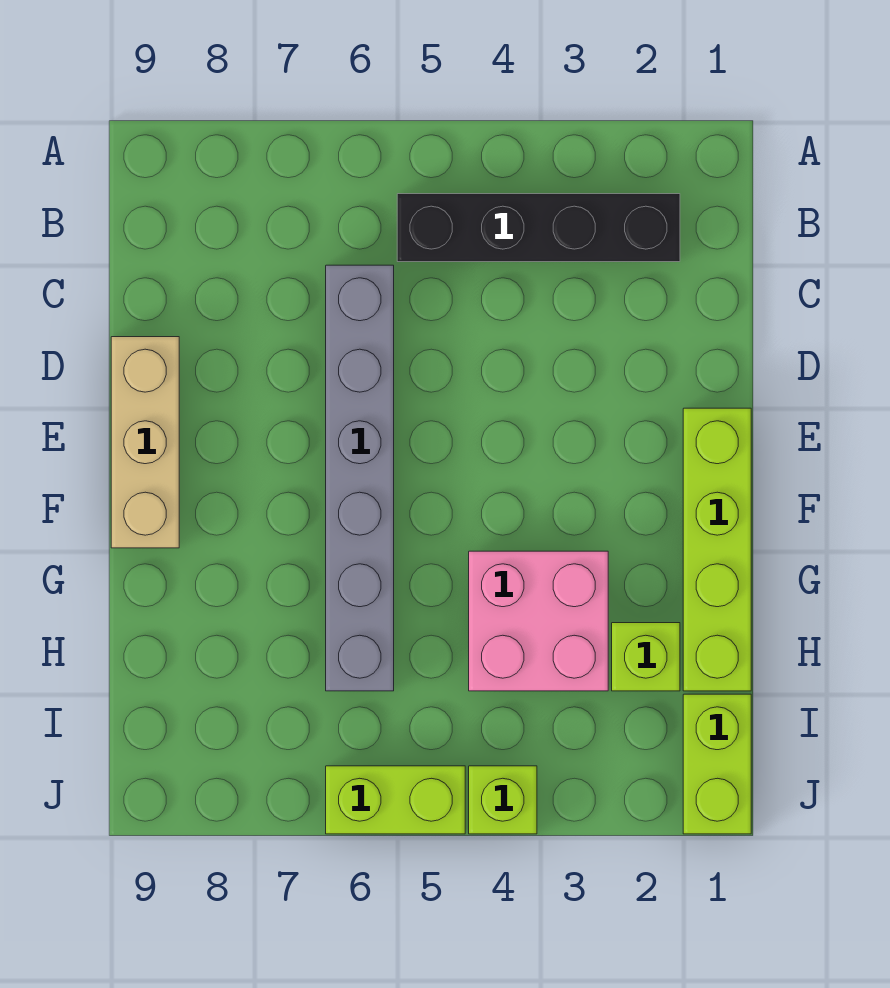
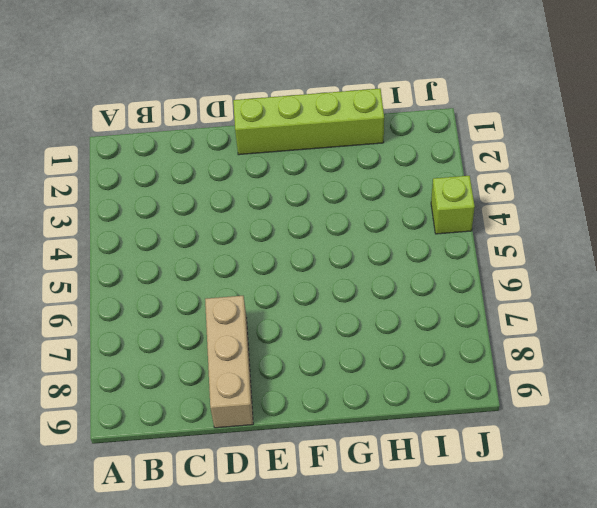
tan brick D7:D9 level 1 -> tan brick D9:F9 level 1
none -> black brick B2:B5 level 1
none -> grey brick C6:H6 level 1

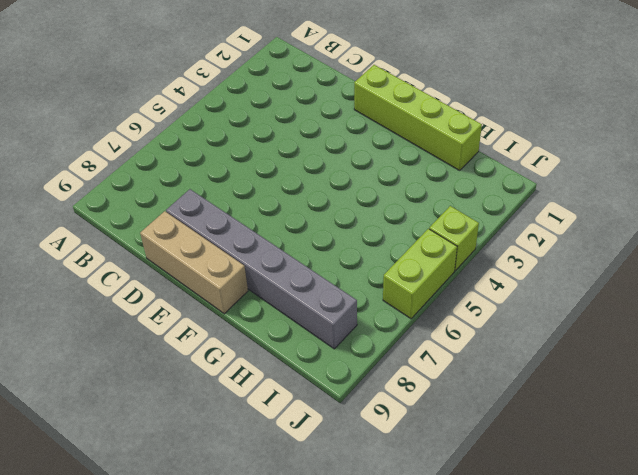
grey brick D8:I8 level 1 -> grey brick C6:H6 level 1
none -> black brick B2:B5 level 1
none -> pink brick G3:H4 level 1

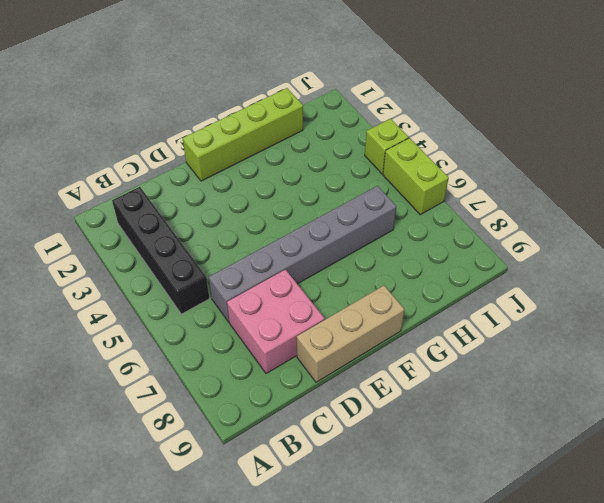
pink brick C7:D8 level 1 -> pink brick G3:H4 level 1
none -> lime brick H2 level 1
none -> lime brick I1:J1 level 1

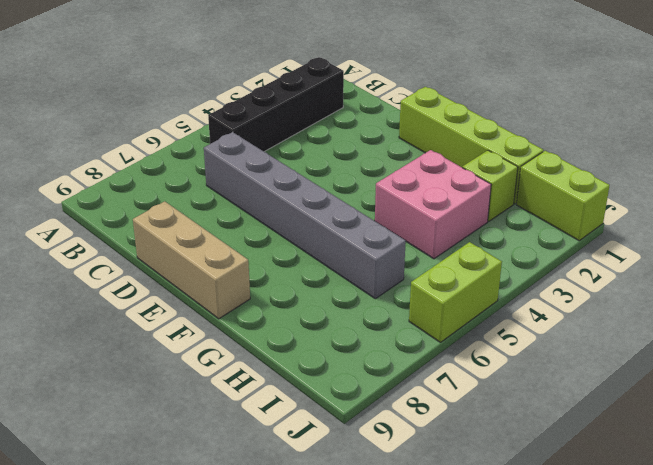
none -> lime brick J4 level 1

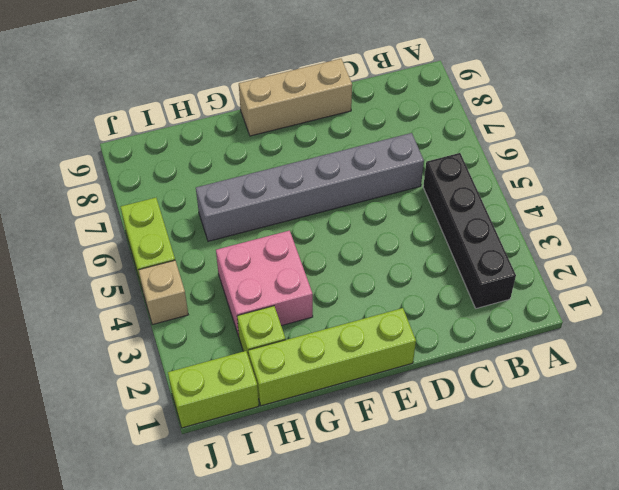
tan brick J4 level 1 -> lime brick J4 level 1

